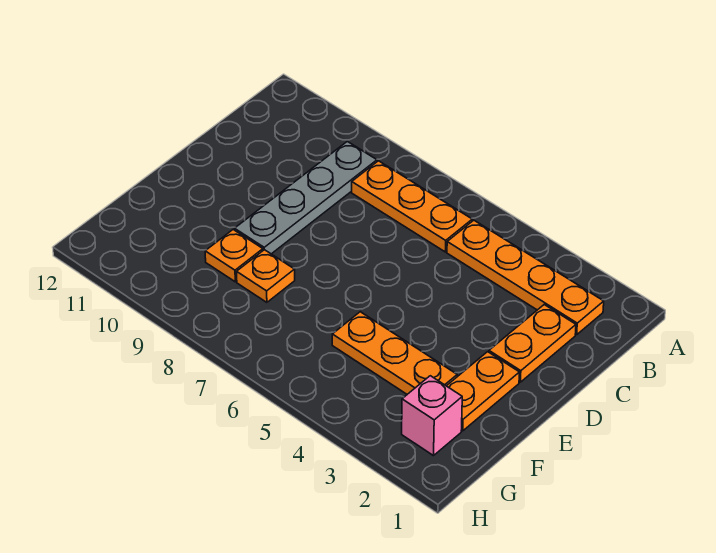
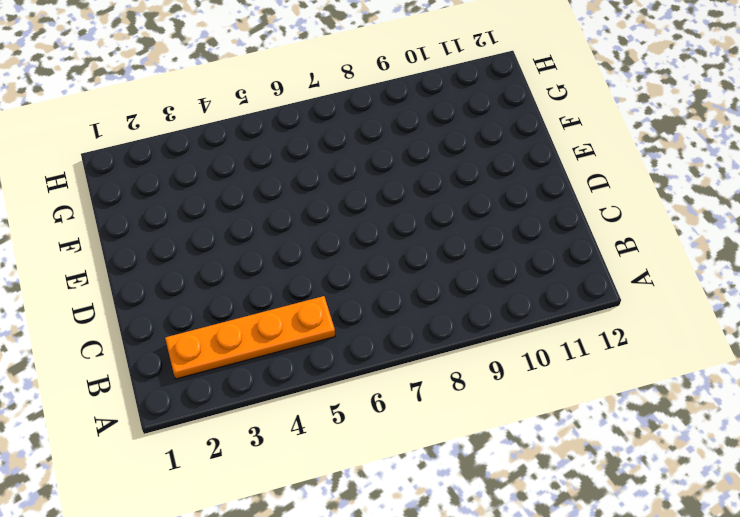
none -> orange plate B6:B8 level 1
none -> grey plate B9:E9 level 1

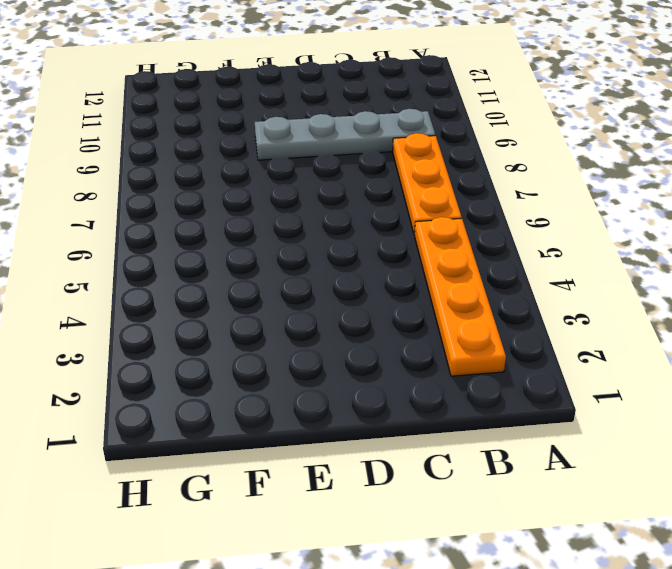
none -> orange plate C2:D2 level 1
none -> orange plate E2:F2 level 1

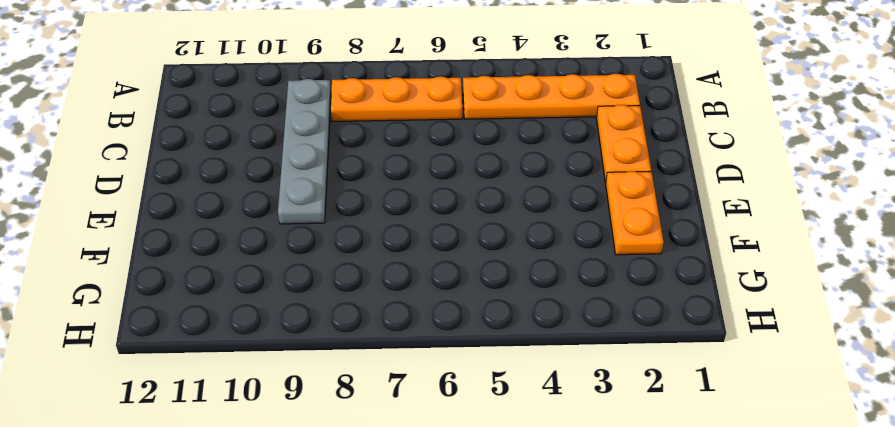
none -> orange plate F3:F5 level 1
none -> orange plate F8 level 1

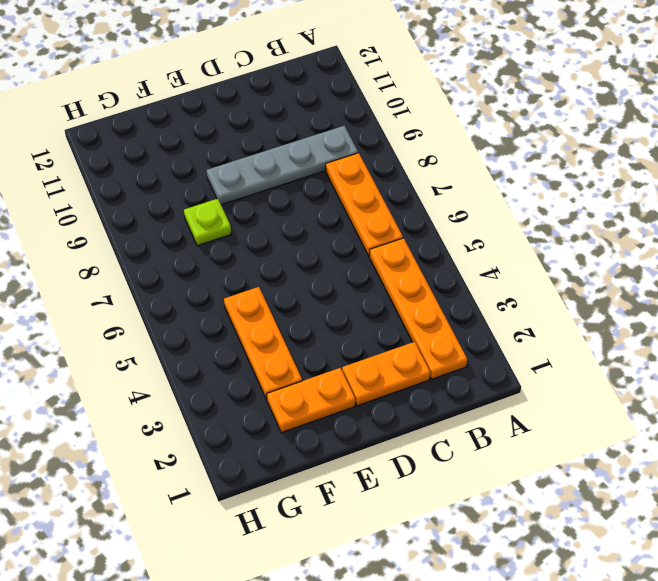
lime plate F8 level 1 -> orange plate F8 level 1
none -> orange plate F9 level 1
none -> pink brick G2 level 1

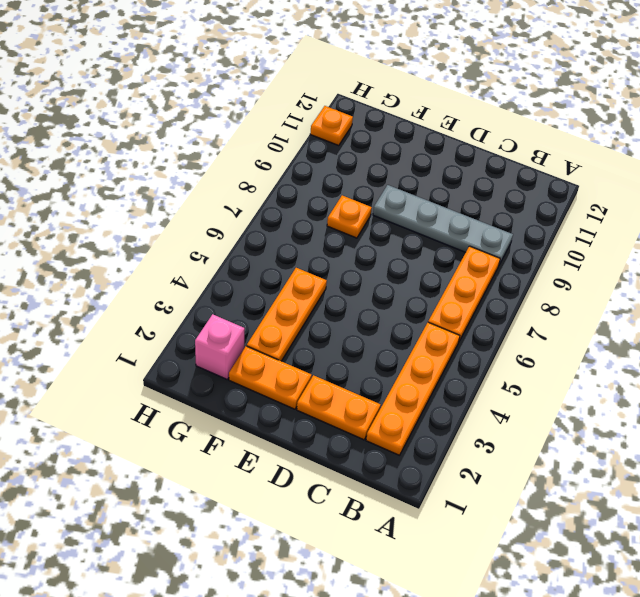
orange plate H11 level 1 -> orange plate F9 level 1

